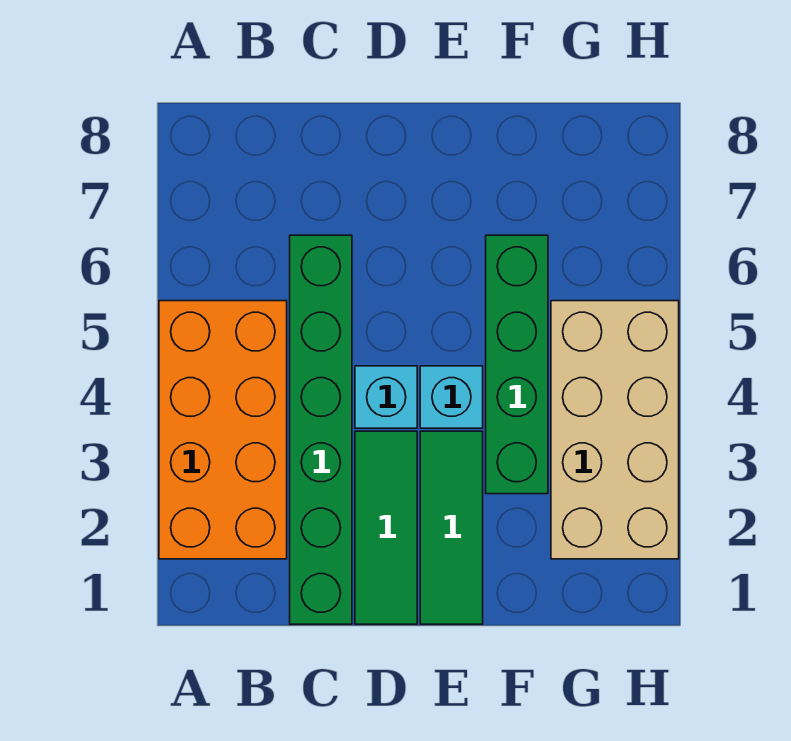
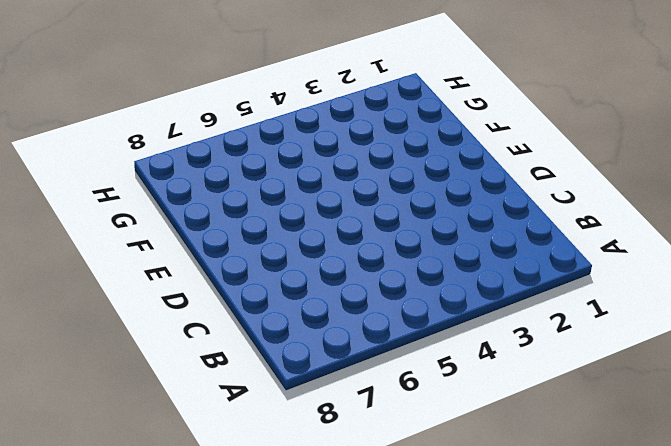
none -> orange brick A2:B5 level 1
none -> green brick C1:C6 level 1

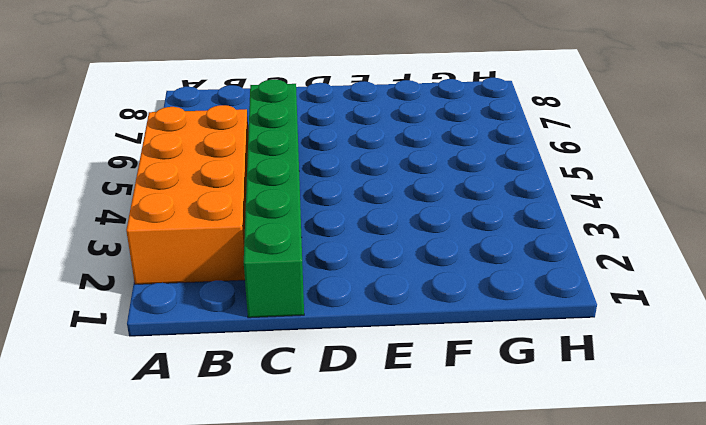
none -> green tile D1:D3 level 1
none -> cyan brick D4 level 1

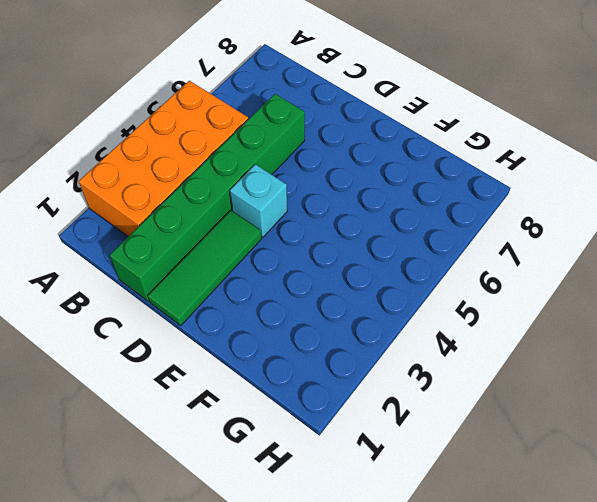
none -> green tile E1:E3 level 1
none -> cyan brick E4 level 1

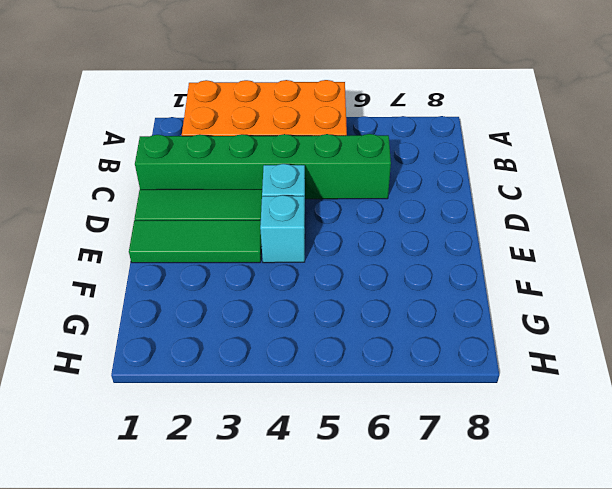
none -> green brick F3:F6 level 1
none -> tan brick G2:H5 level 1

